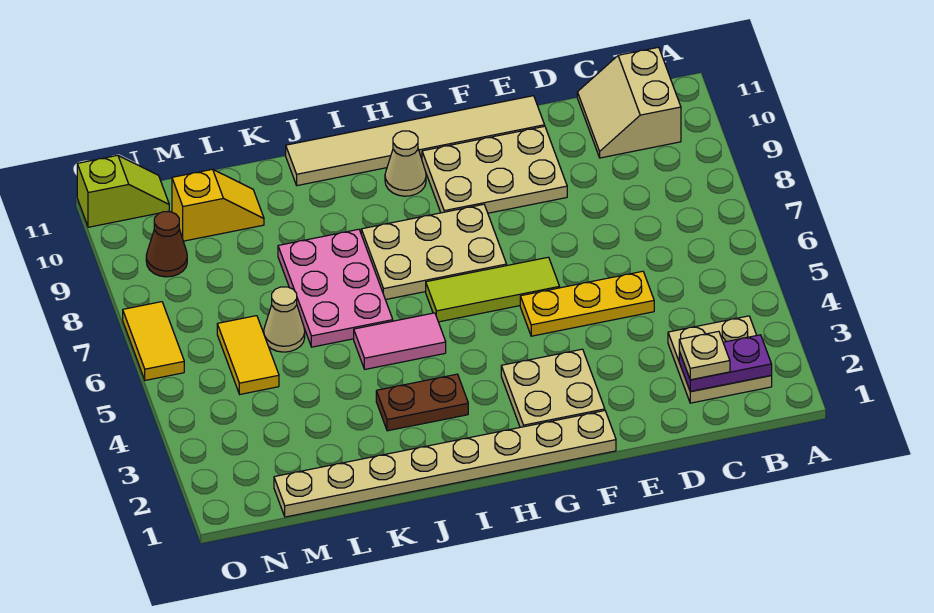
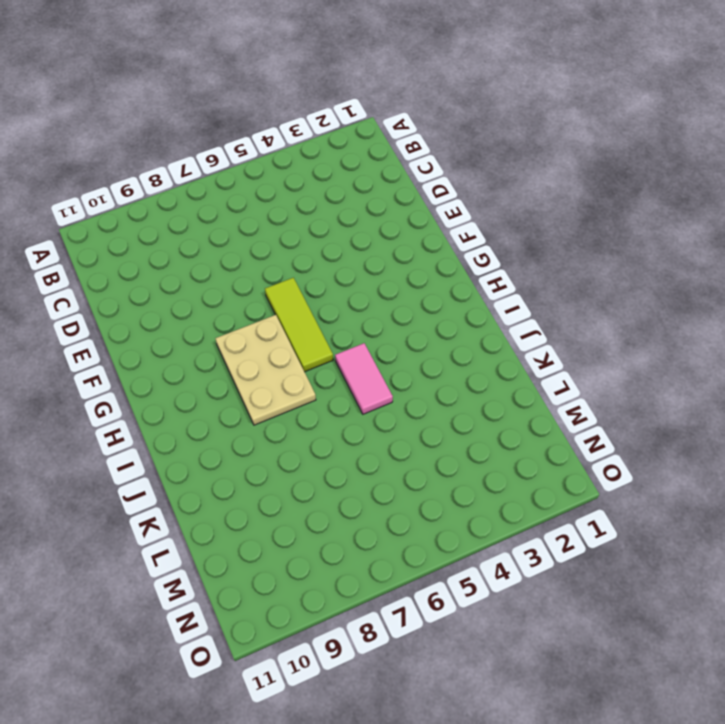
none -> tan plate B2:C3 level 1
none -> tan slope B10:C11 level 1 top B
none -> yellow plate D5:F5 level 1

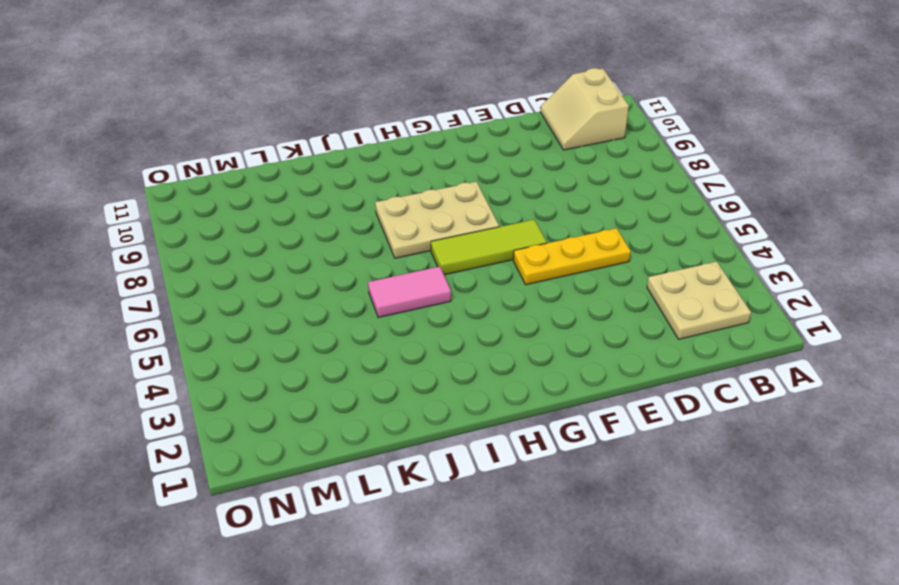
none -> tan plate E9:G10 level 1
none -> tan tile E11:J11 level 1
none -> tan plate F1:M1 level 1

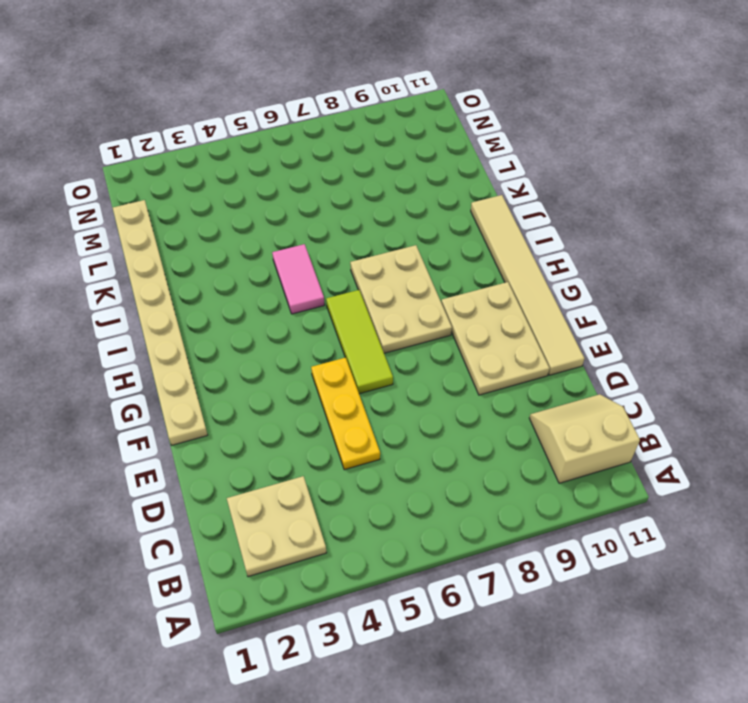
none -> tan plate F2:G3 level 1
none -> tan cone H10 level 1
none -> brown plate I3:J3 level 1

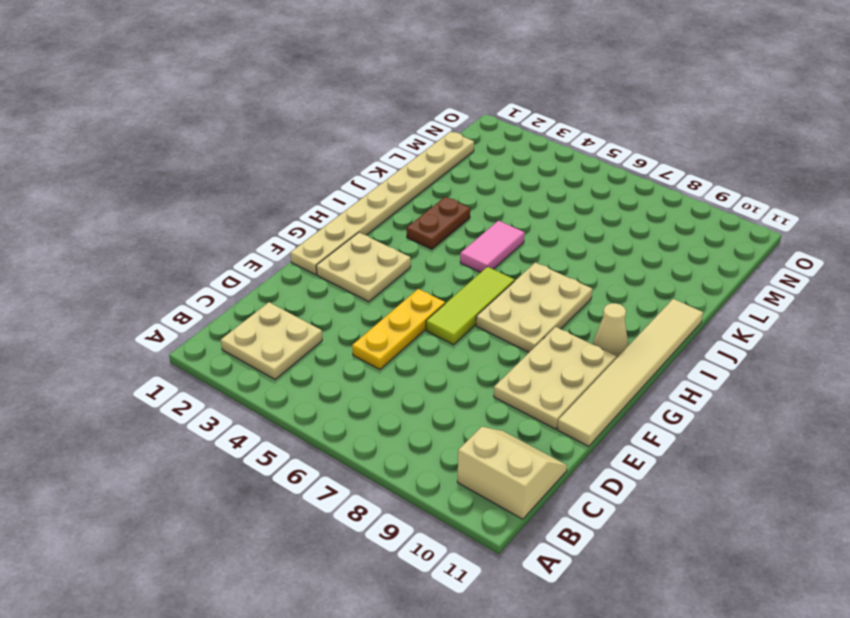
none -> pink plate J6:K8 level 1
none -> tan cone L6 level 1
none -> yellow slope L10:M10 level 1 top M

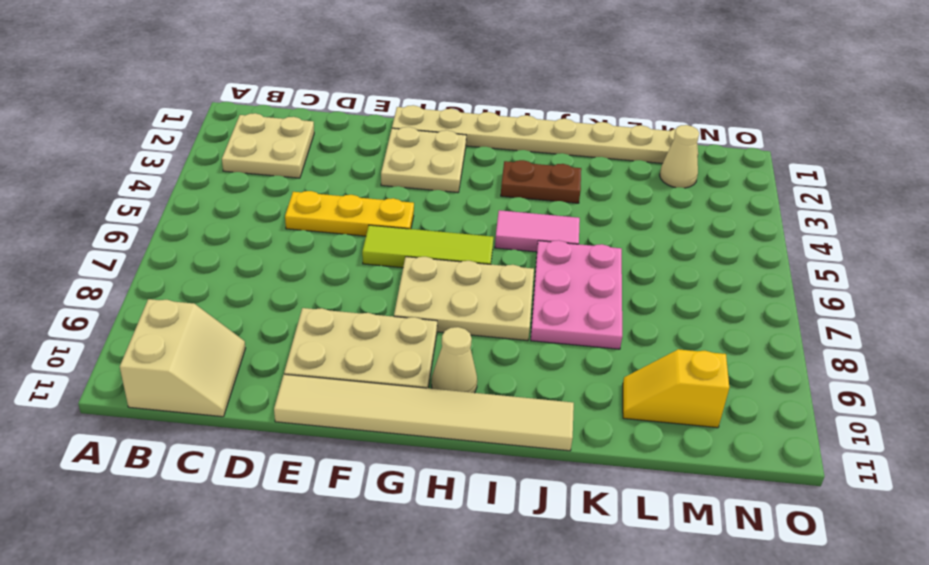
tan cone M2 level 1 -> tan cone L6 level 1
none -> yellow tile M5:M6 level 1
none -> brown cone N9 level 1
none -> lime slope N11:O11 level 1 top O

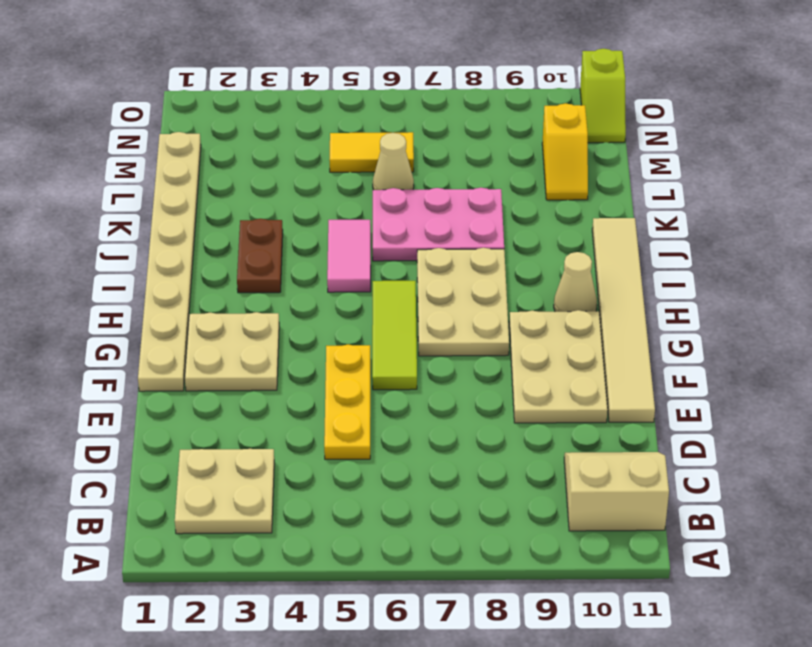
none -> brown cone N9 level 1
none -> yellow tile O6:O7 level 1
none -> purple plate B2:C2 level 2

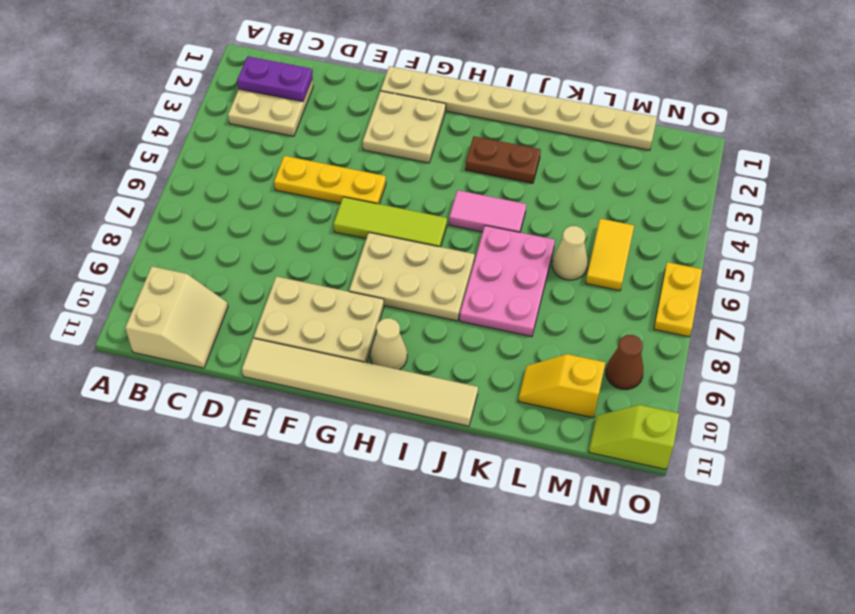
yellow plate O6:O7 level 1 -> yellow tile O6:O7 level 1
none -> tan plate C2 level 3

